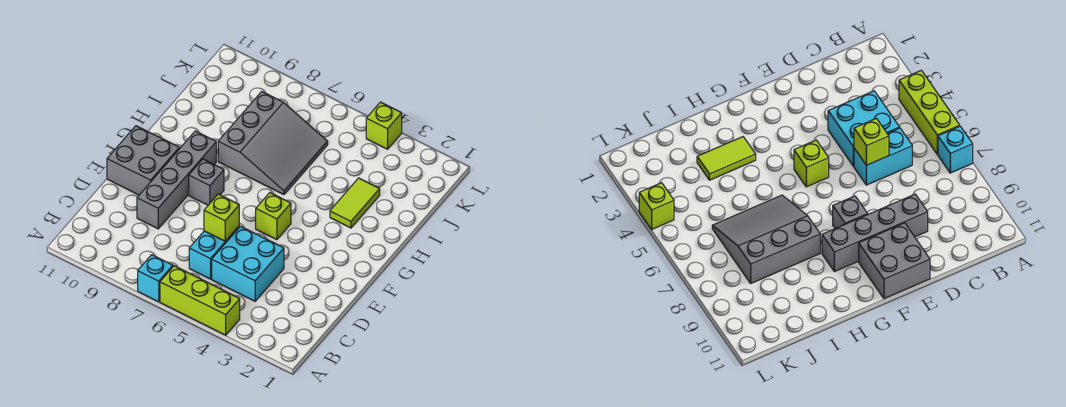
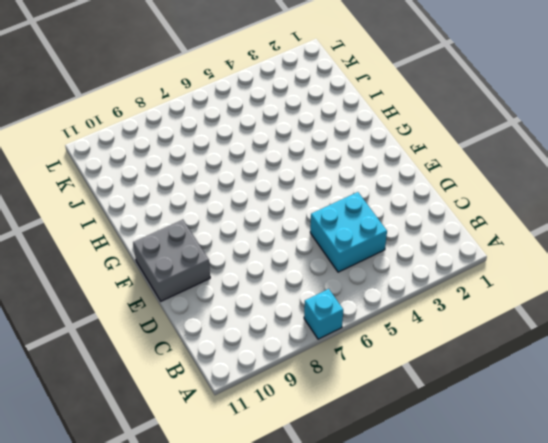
none -> lime brick A4:A6 level 1
none -> cyan brick C6:D6 level 1
none -> grey brick D9:G9 level 1

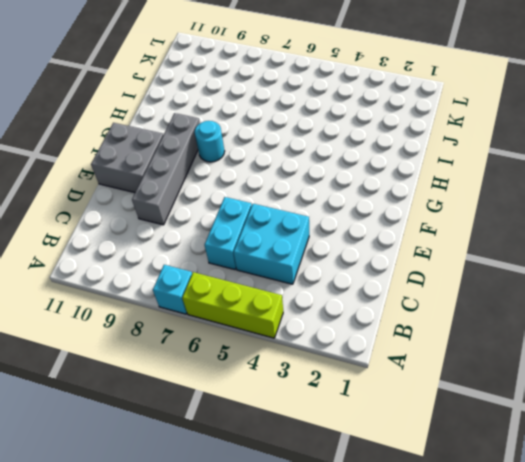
cyan round brick G8 level 1 -> none
none -> lime brick F5 level 1
none -> grey brick F8 level 1
none -> lime tile H3:I3 level 1

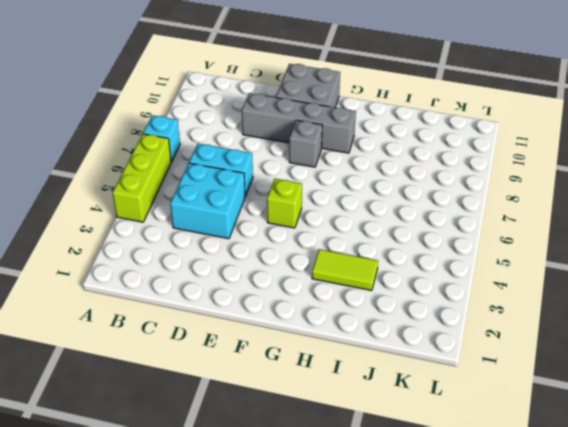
none -> grey slope H6:J8 level 1 top 8
none -> lime brick L4 level 1
none -> lime brick D6 level 2

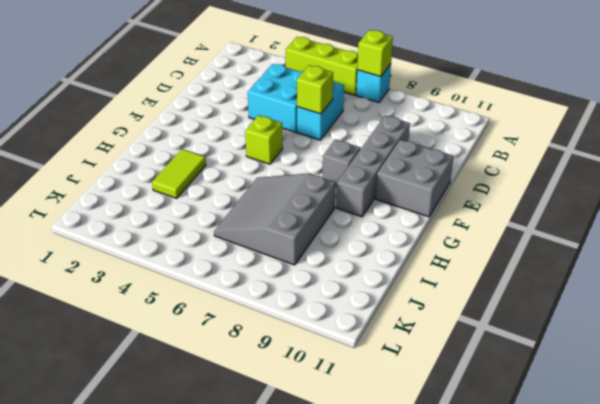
lime brick A7 level 2 -> lime brick L4 level 1

